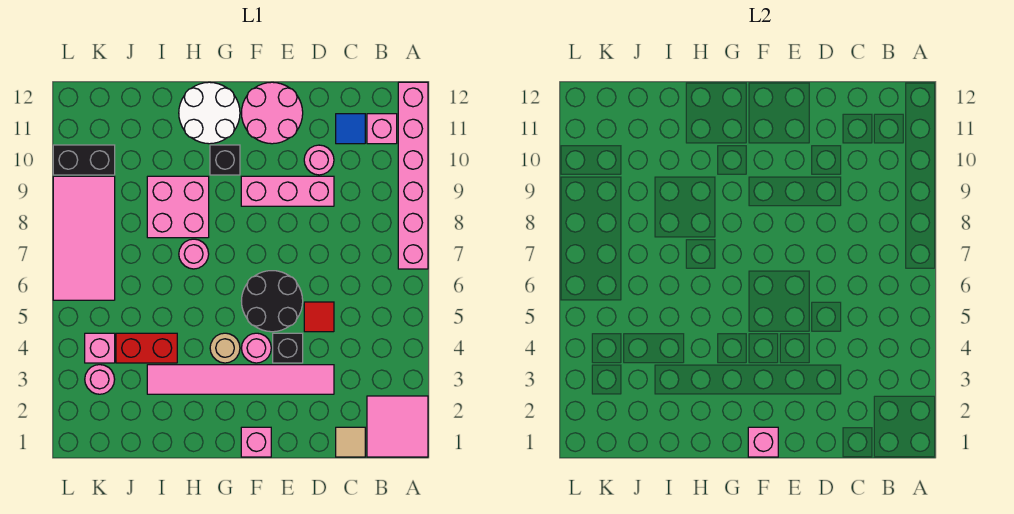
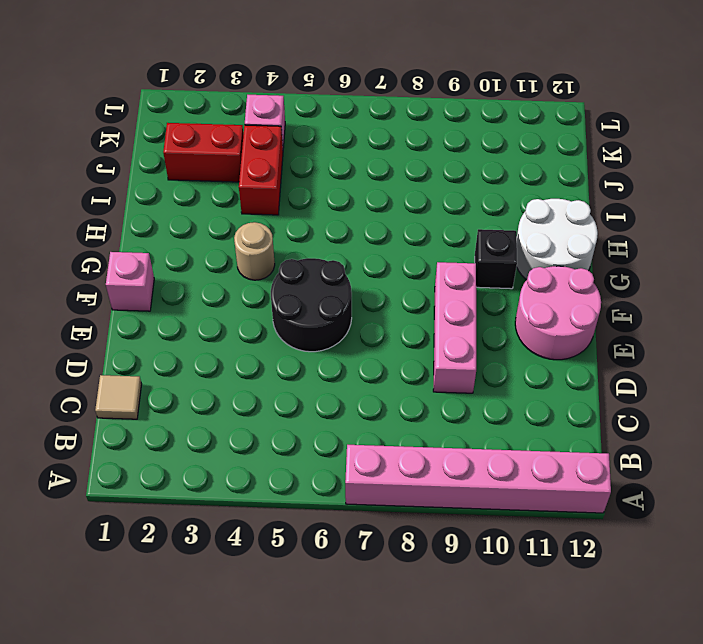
red brick J2:J3 level 1 -> none
none -> pink tile A1:B2 level 1
none -> pink brick B11 level 1
none -> blue tile C11 level 1

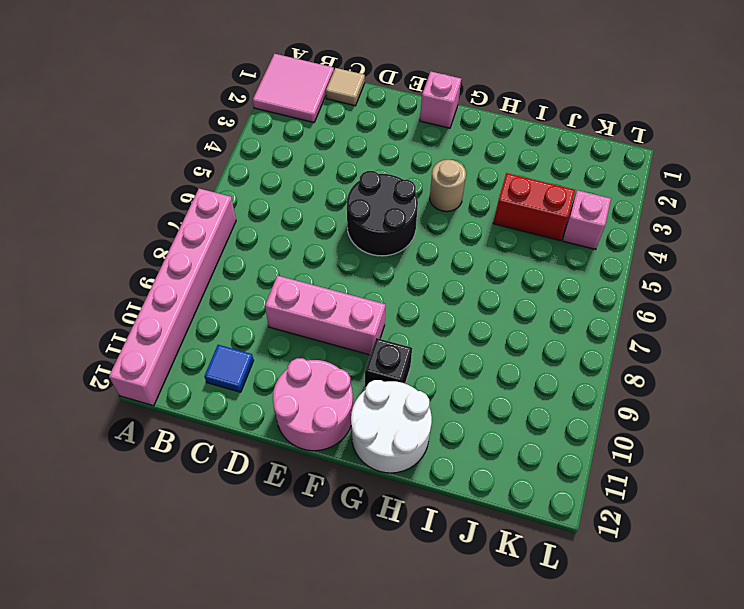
none -> pink brick B11 level 1
none -> pink tile D3:I3 level 1
none -> red tile D5 level 1

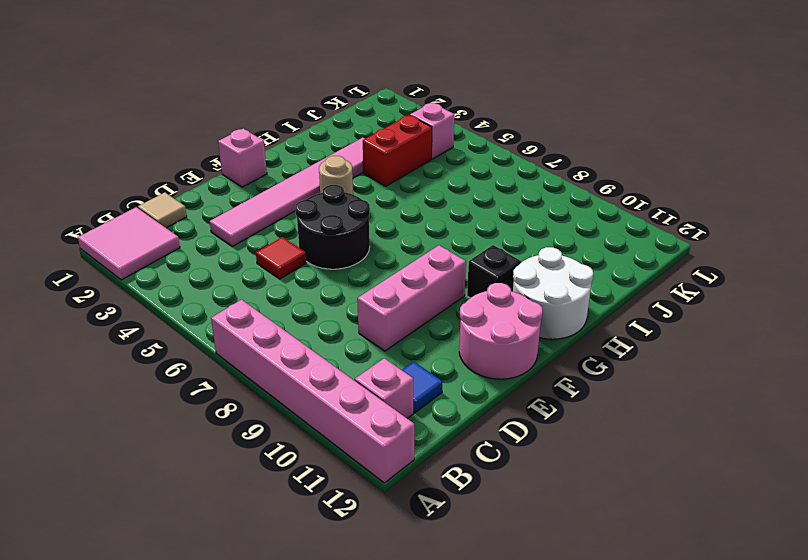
none -> pink round brick D10 level 1
none -> black brick E4 level 1
none -> pink round brick F4 level 1

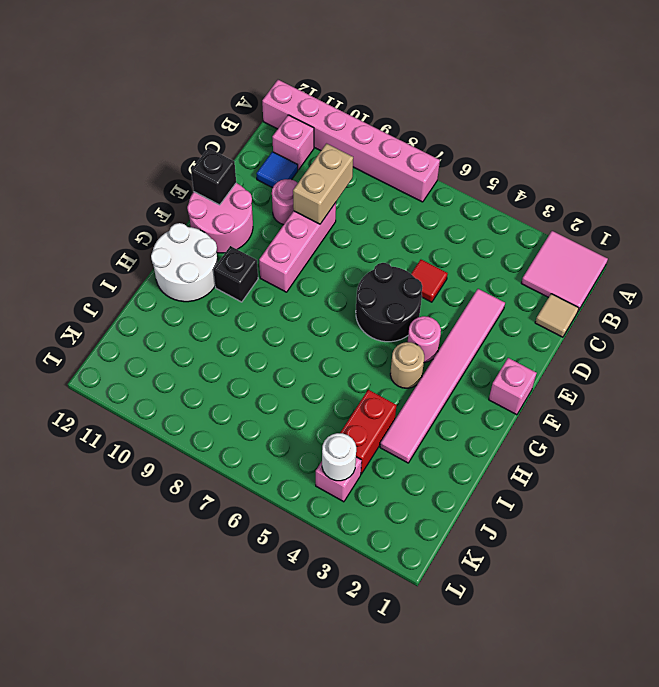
tan brick C9:D9 level 2 -> none
black brick E12 level 2 -> black brick E4 level 1
white round brick K4 level 2 -> none
none -> pink round brick H7 level 1
none -> pink brick H8:I9 level 1
none -> pink round brick K3 level 1

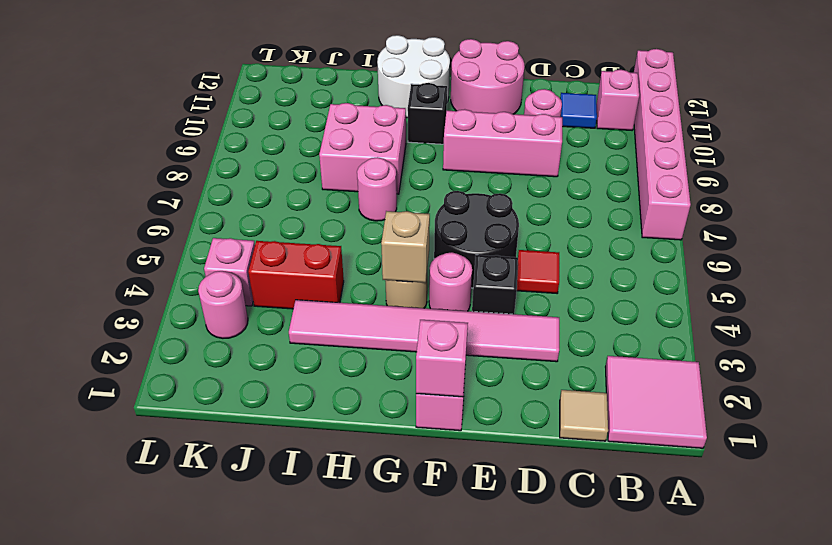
tan brick G4 level 2 -> none
none -> pink tile K6:L9 level 1
none -> black brick K10:L10 level 1

